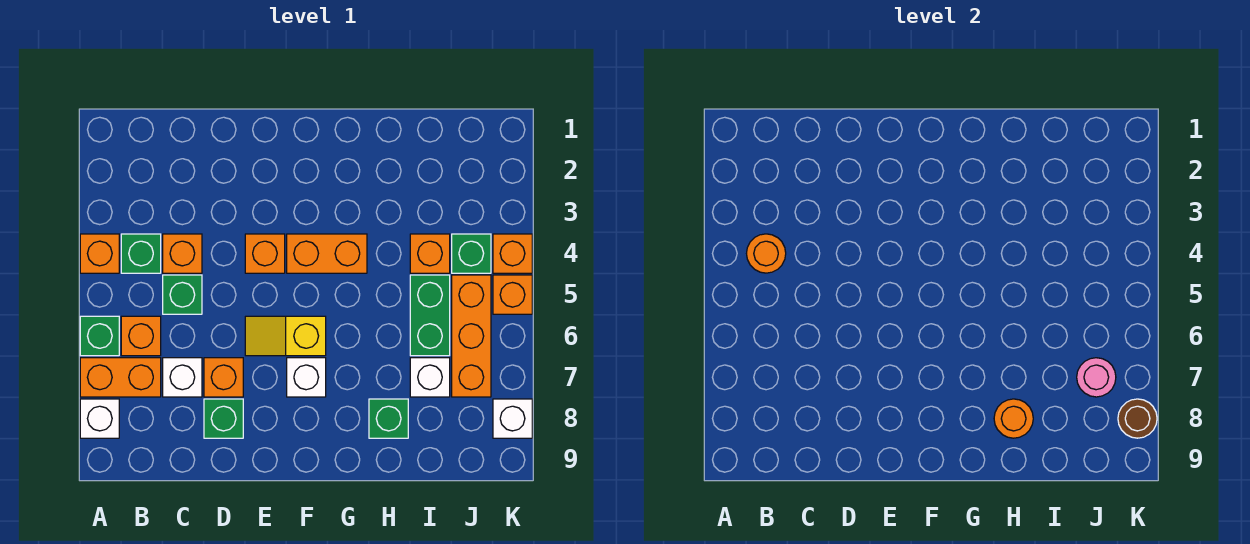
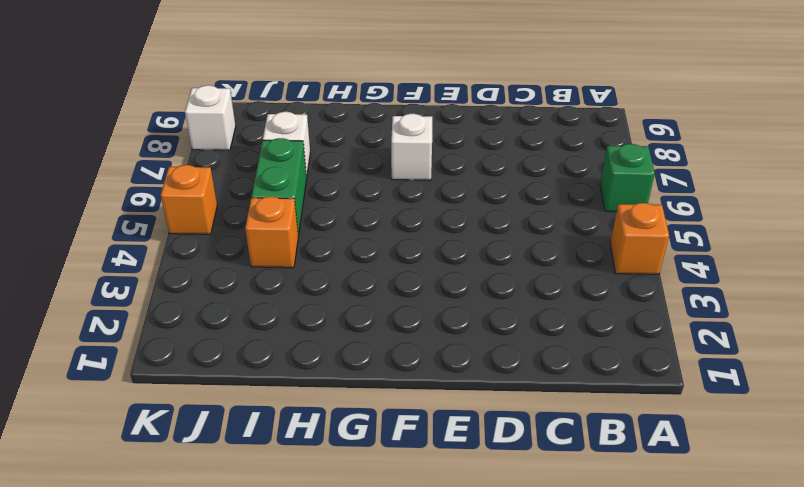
none -> orange brick A7:B7 level 1
none -> white brick A8 level 1
none -> green brick B4 level 1

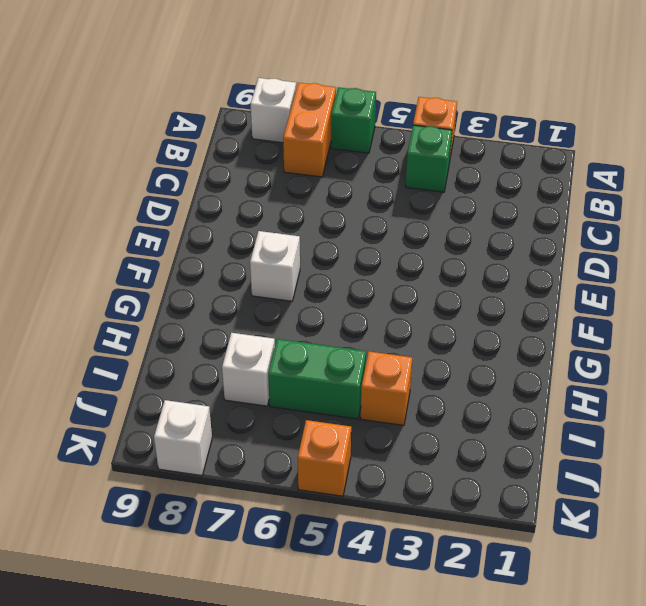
none -> orange brick B6 level 1
none -> orange brick C4 level 1
none -> green brick C5 level 1

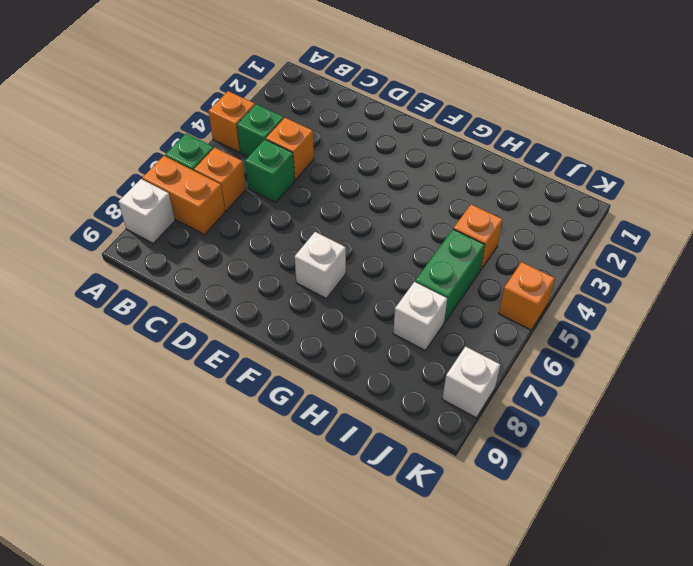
none -> white brick C7 level 1
none -> orange brick D7 level 1
none -> green brick D8 level 1

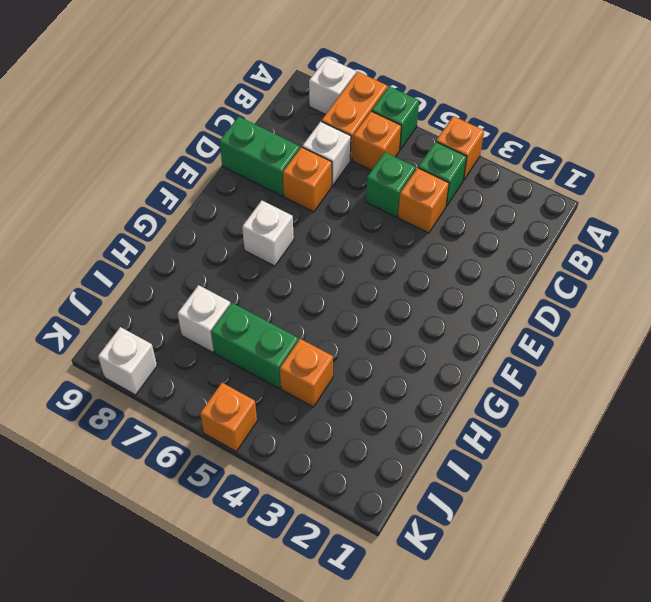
green brick D8:D9 level 1 -> green brick D8 level 1
none -> orange brick E4 level 1
none -> yellow slope E6:F6 level 1 top F
none -> orange brick F4:G4 level 1

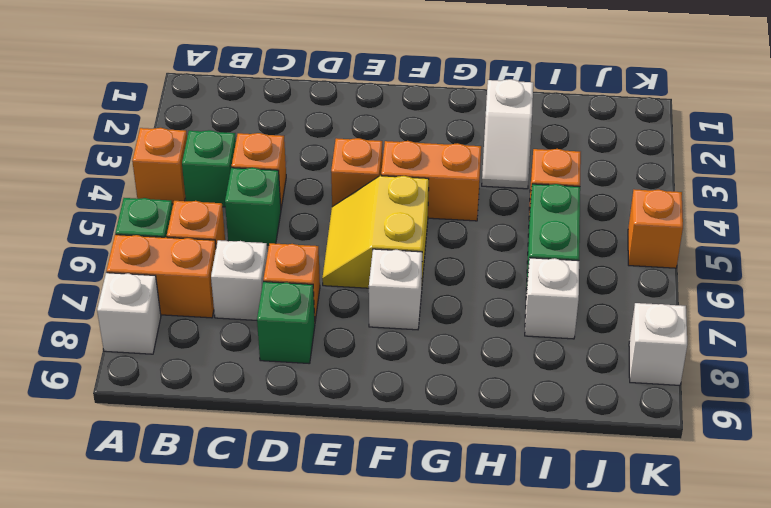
yellow slope E5:F6 level 1 top F -> yellow slope E6:F6 level 1 top F
white slope H2:H3 level 1 top 2 -> none
none -> green brick H8 level 1
none -> green brick J4 level 1
none -> orange brick J5:J7 level 1

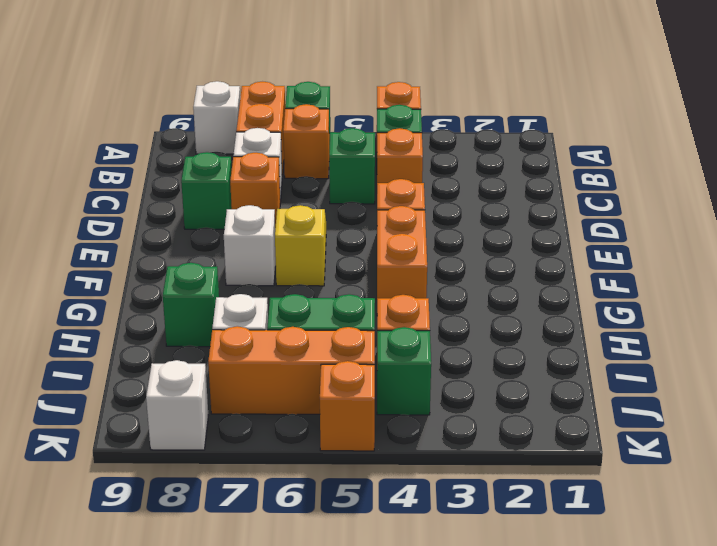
none -> orange brick K4 level 1
none -> orange round brick B4 level 2
none -> orange round brick H8 level 2

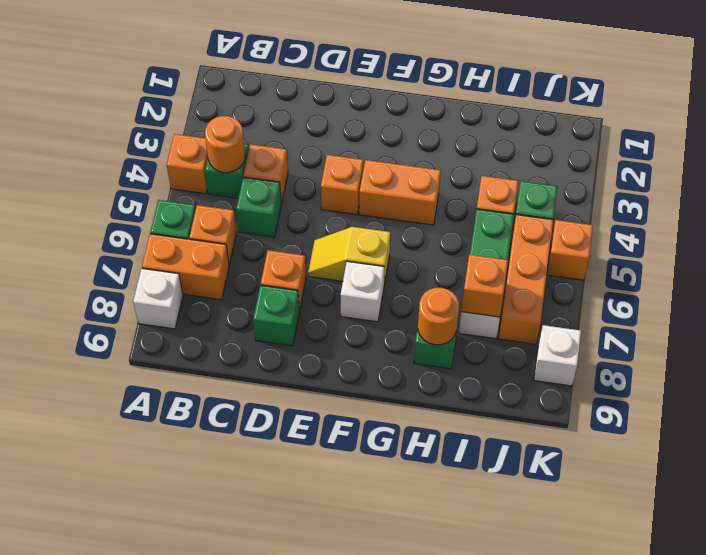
orange brick I7 level 2 -> orange brick K4 level 1
none -> white brick C7 level 1
none -> pink round brick J7 level 2
none -> brown round brick K8 level 2

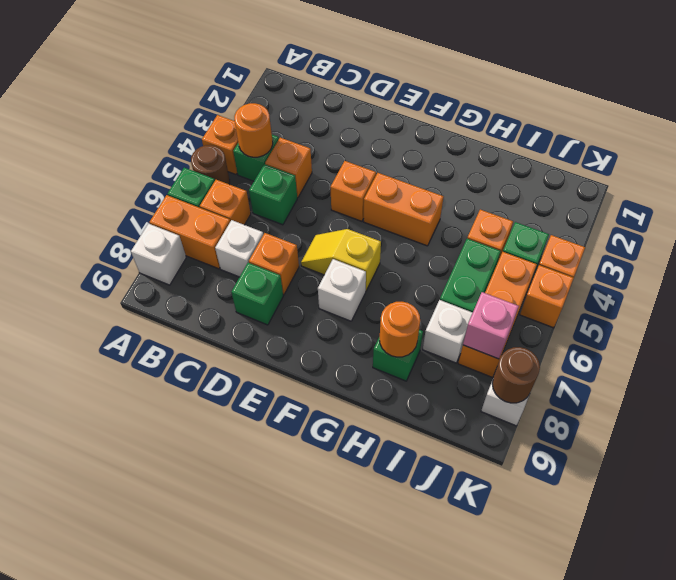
brown round brick A5 level 1 -> none
pink brick J7 level 2 -> pink round brick J7 level 2

